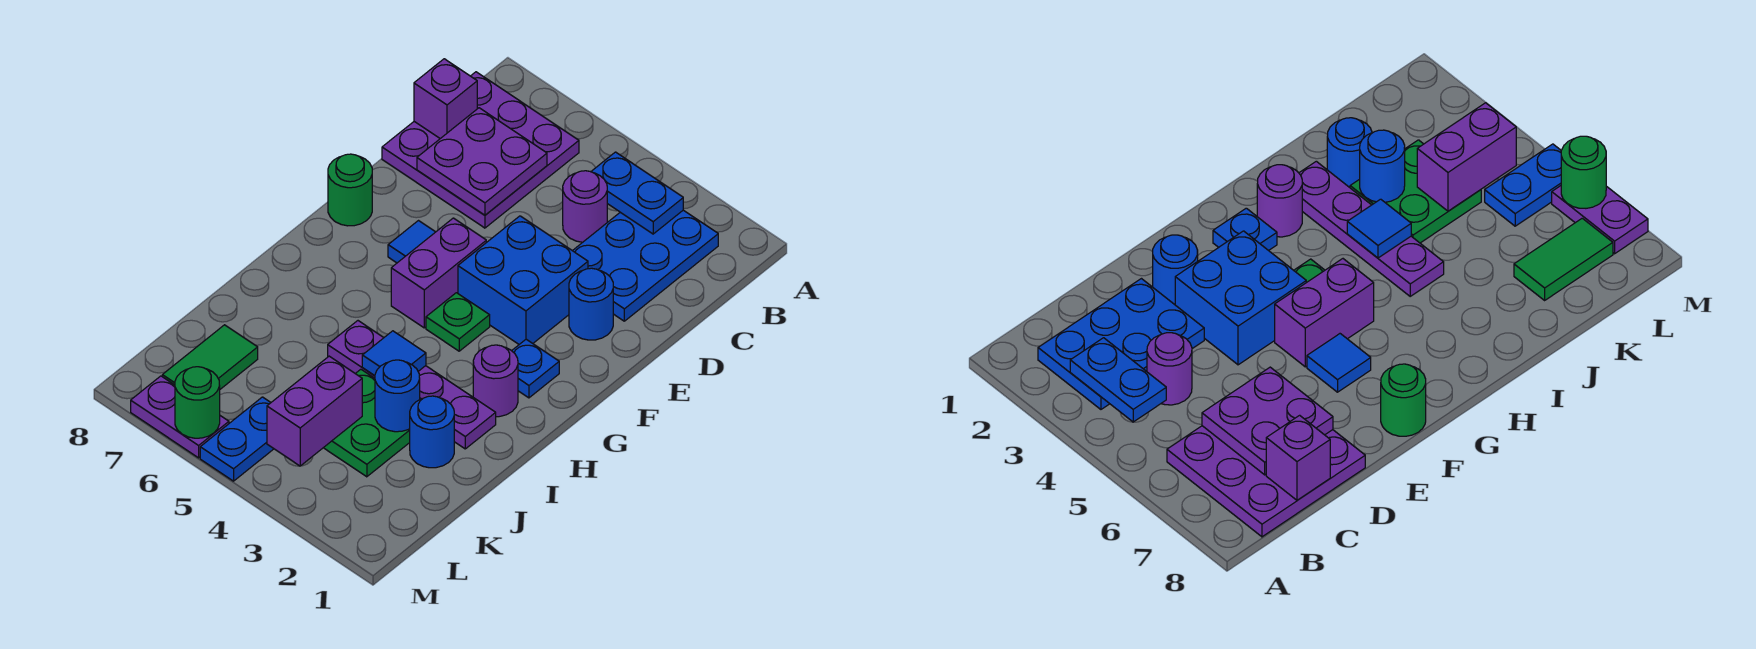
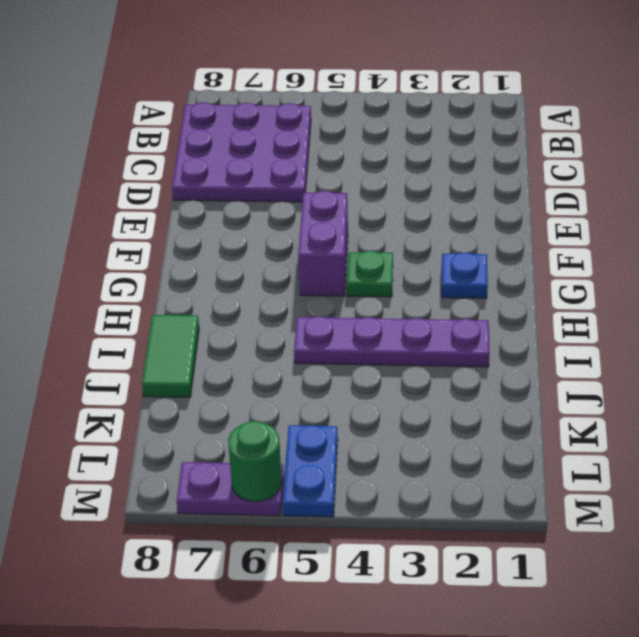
green tile I8:J8 level 1 -> green tile K7:L7 level 1
none -> blue plate B2:D3 level 1
none -> purple round brick C4 level 1
none -> blue round brick E2 level 1

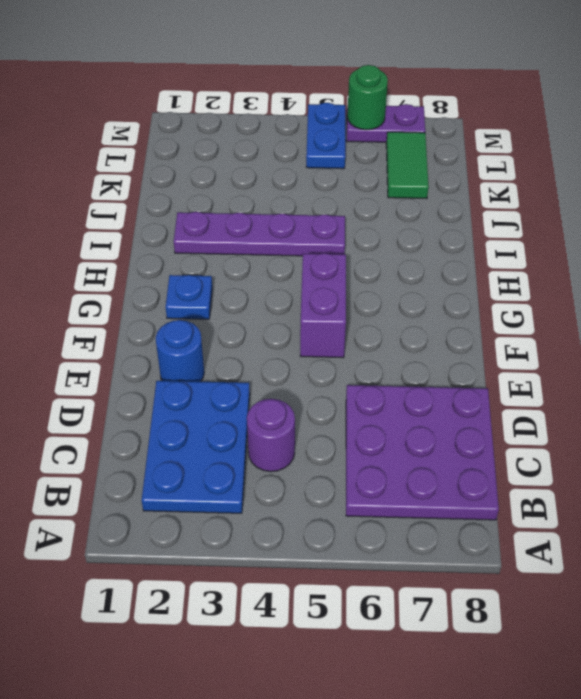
none -> blue brick E3:F4 level 1
none -> blue tile F6 level 1
none -> green round brick F8 level 1

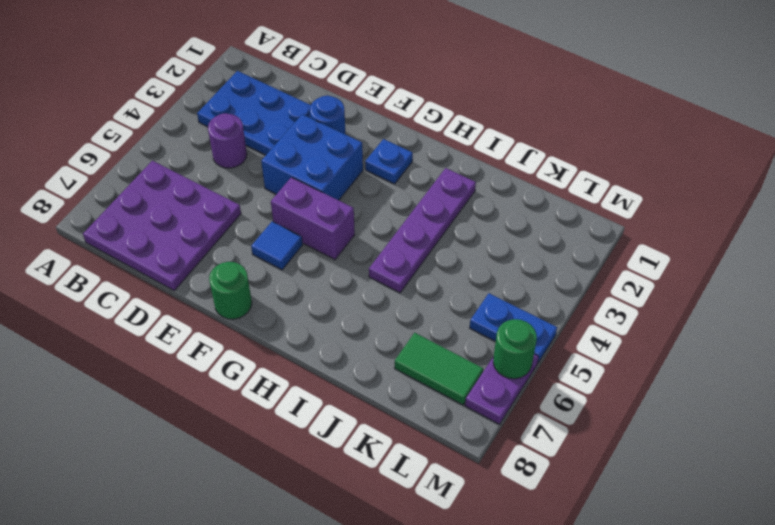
none -> green plate G4 level 1
none -> purple round brick H2 level 1
none -> blue round brick J2 level 1

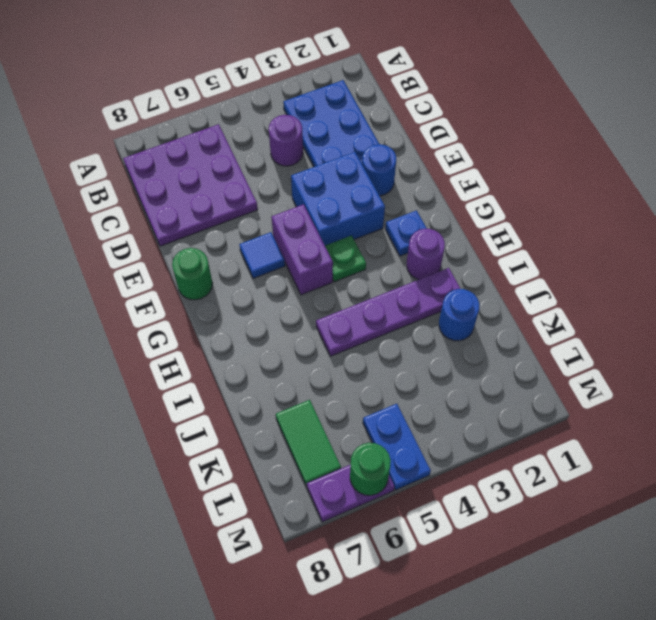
none -> green plate J3:K4 level 1
none -> blue plate B3:B4 level 2
none -> purple plate C6:D7 level 2

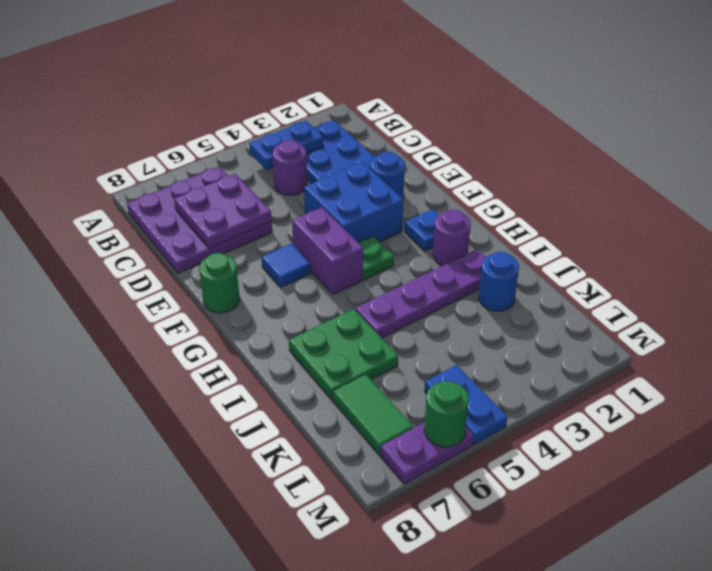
green plate I6:J7 level 1 -> green plate J3:K4 level 1
none -> purple brick C8 level 2
none -> blue tile I4 level 2
none -> blue round brick J3 level 2

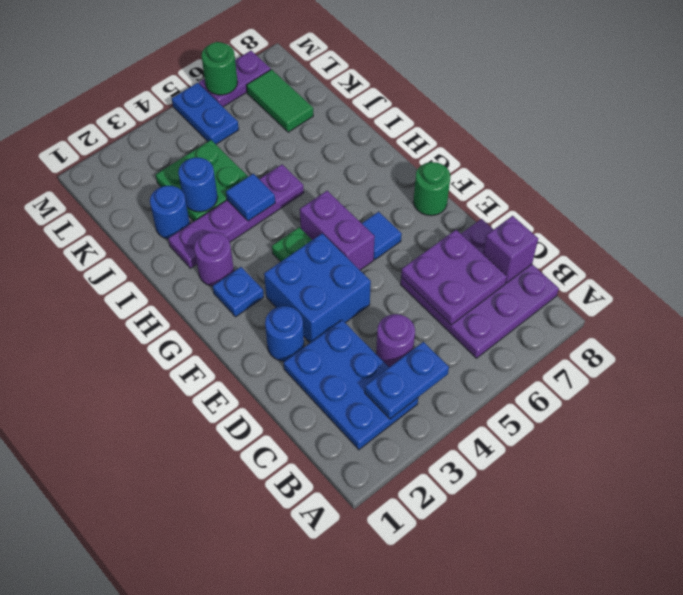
none -> purple brick K4:L4 level 2

